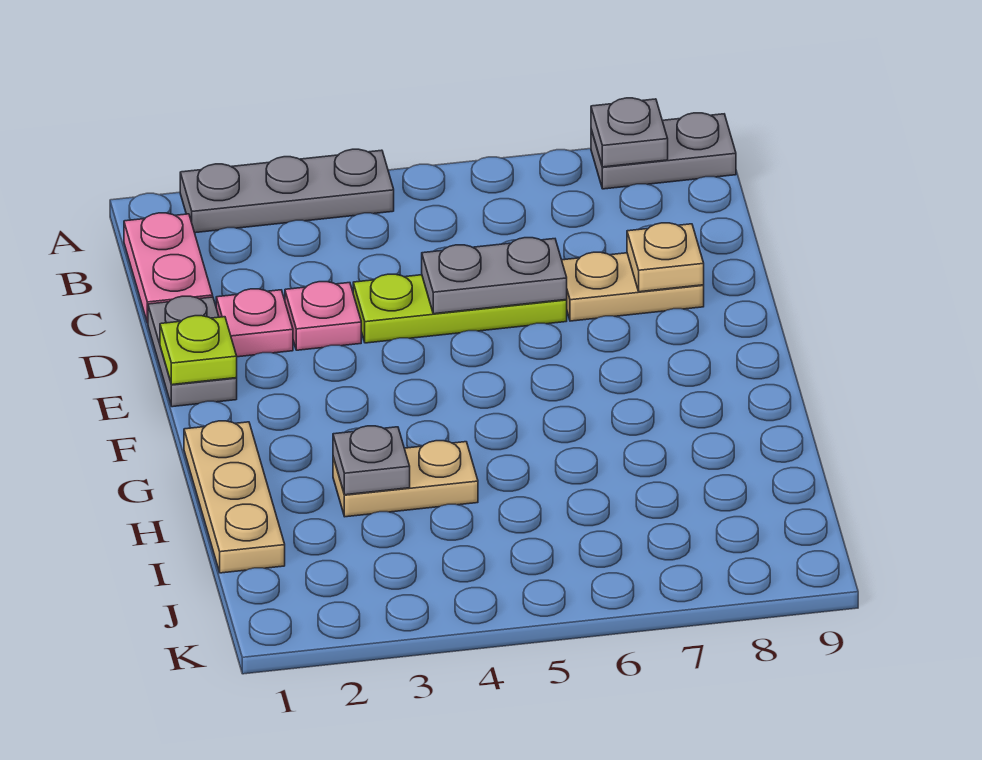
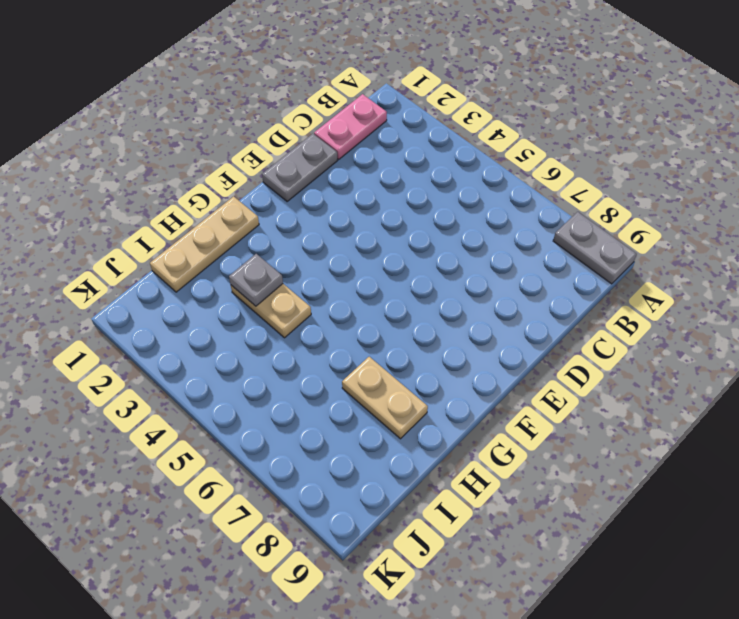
tan plate H7:H8 level 1 -> tan plate D7:D8 level 1
none -> grey plate A2:A4 level 1
none -> pink plate D2 level 1
none -> pink plate D3 level 1

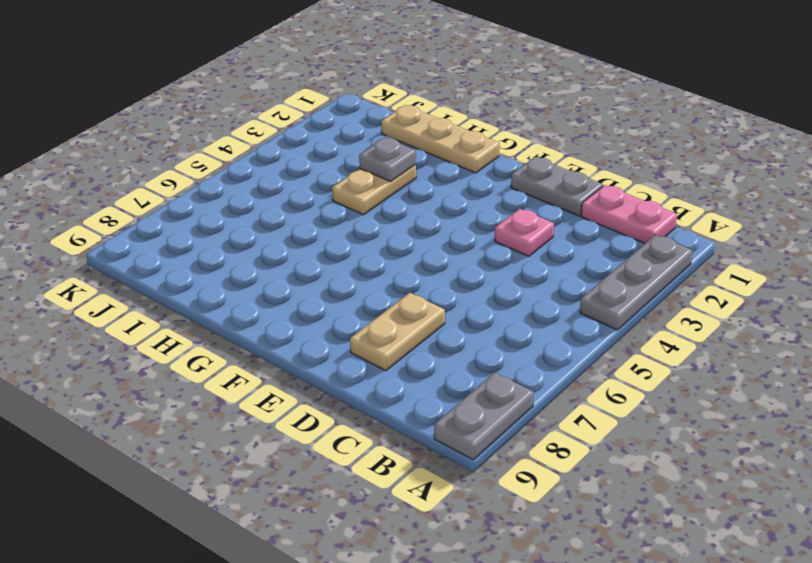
none -> pink plate D2 level 1
none -> lime plate D4:D6 level 1
none -> grey plate A8 level 2

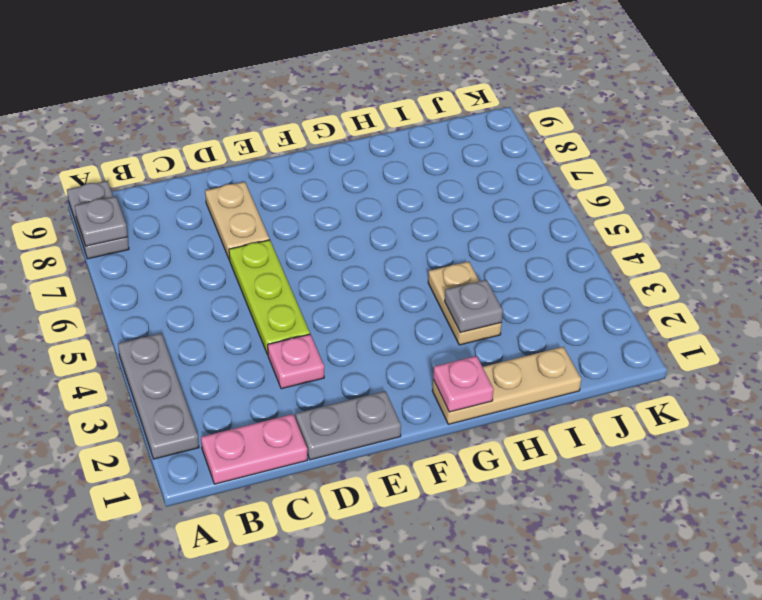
pink plate G1 level 2 -> pink plate D2 level 1
none -> grey plate D5:D6 level 2
none -> tan plate D8 level 2
none -> lime plate E1 level 2

